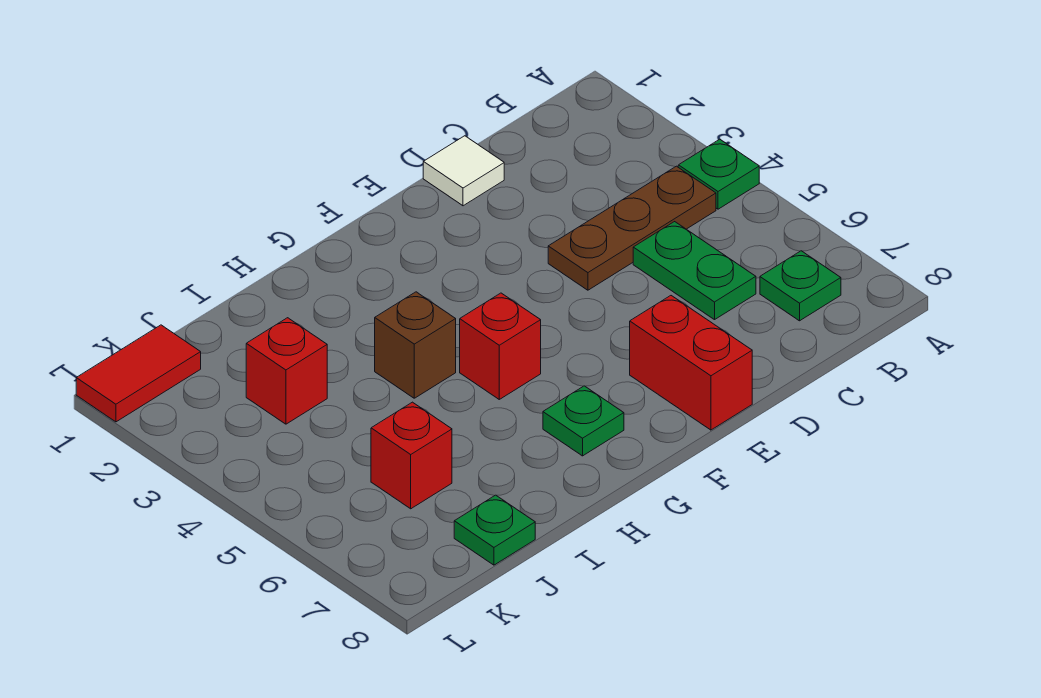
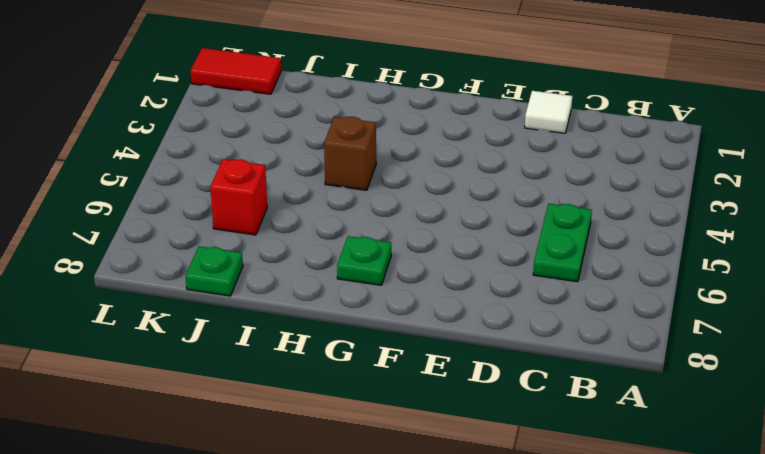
none -> green plate A4 level 1
none -> brown plate B4:D4 level 1
none -> green plate B7 level 1

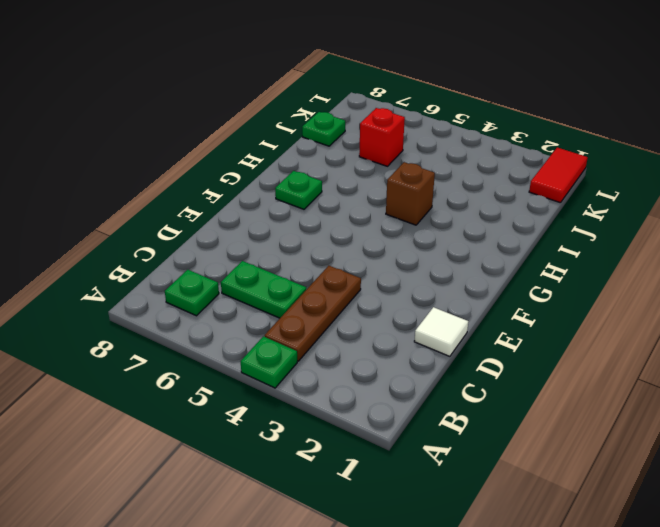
none -> red brick E7:E8 level 1
none -> red brick G5 level 1
none -> red brick J3 level 1

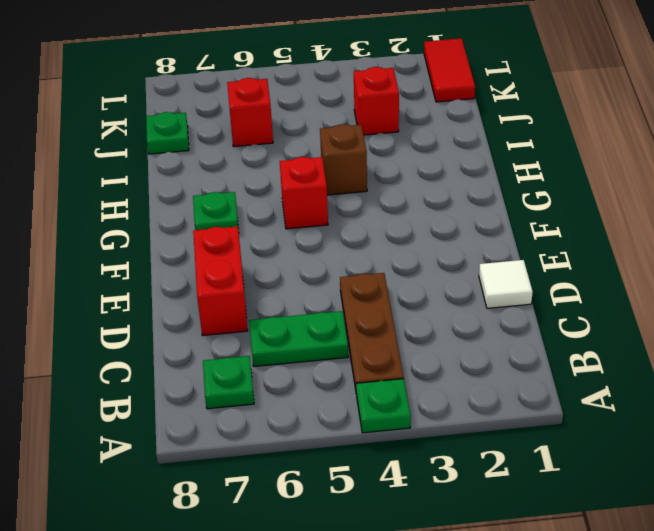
red brick D7:E7 level 1 -> red brick E7:E8 level 1

